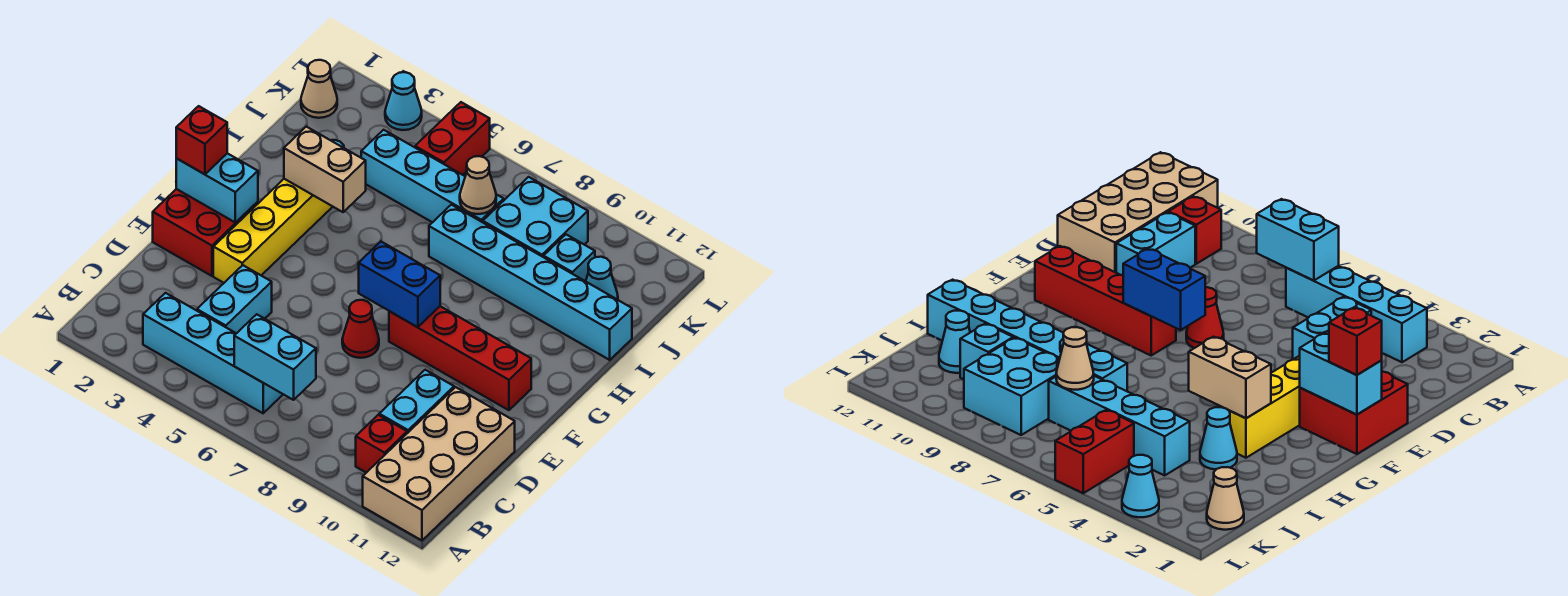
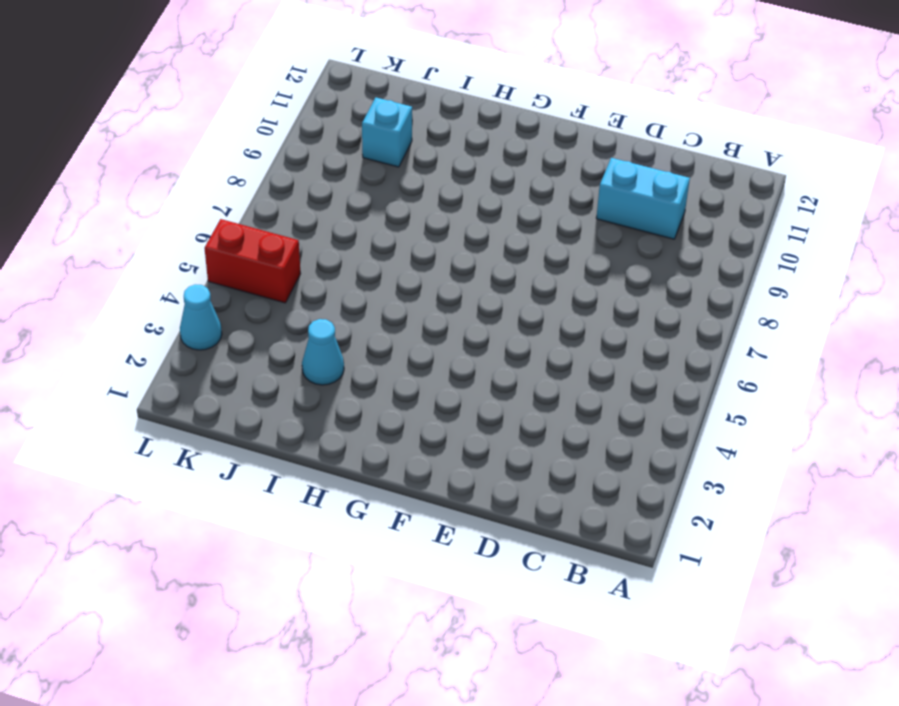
none -> tan brick A11:D12 level 1
none -> cyan brick B3:B6 level 1
none -> red brick B10 level 1

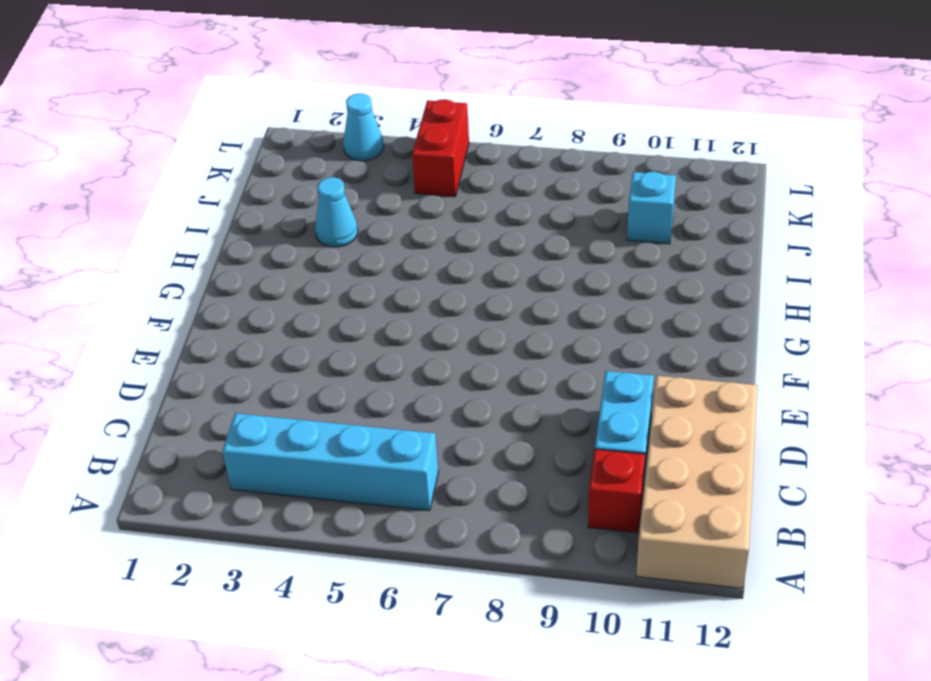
none -> cyan brick C4:D4 level 1
none -> red brick E1:F2 level 1
none -> yellow brick E3:H3 level 1

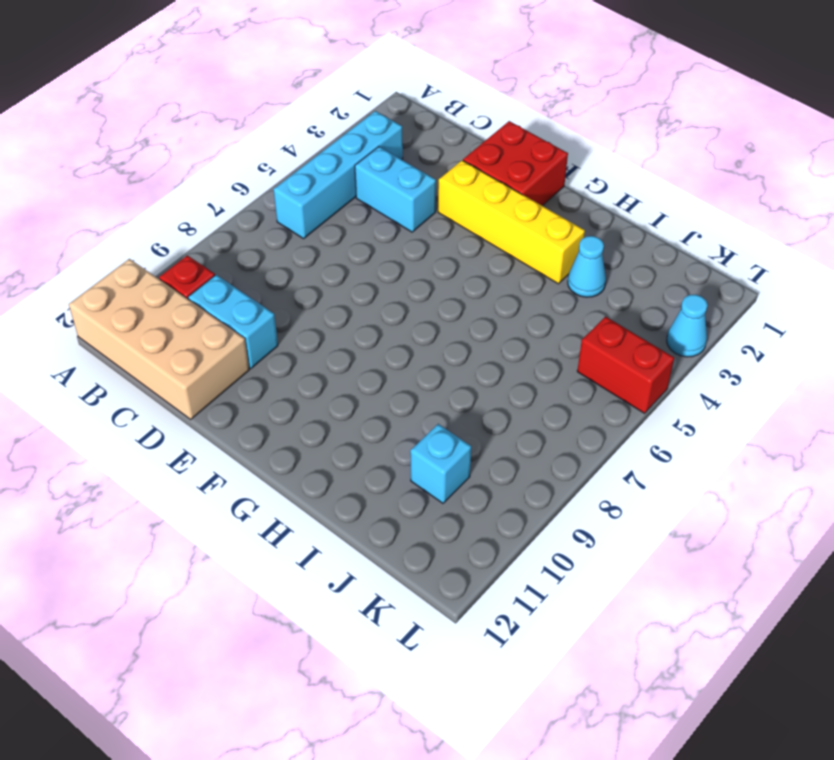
none -> red cone E7 level 1
none -> red brick F8:F11 level 1
none -> cyan brick I7:I12 level 1

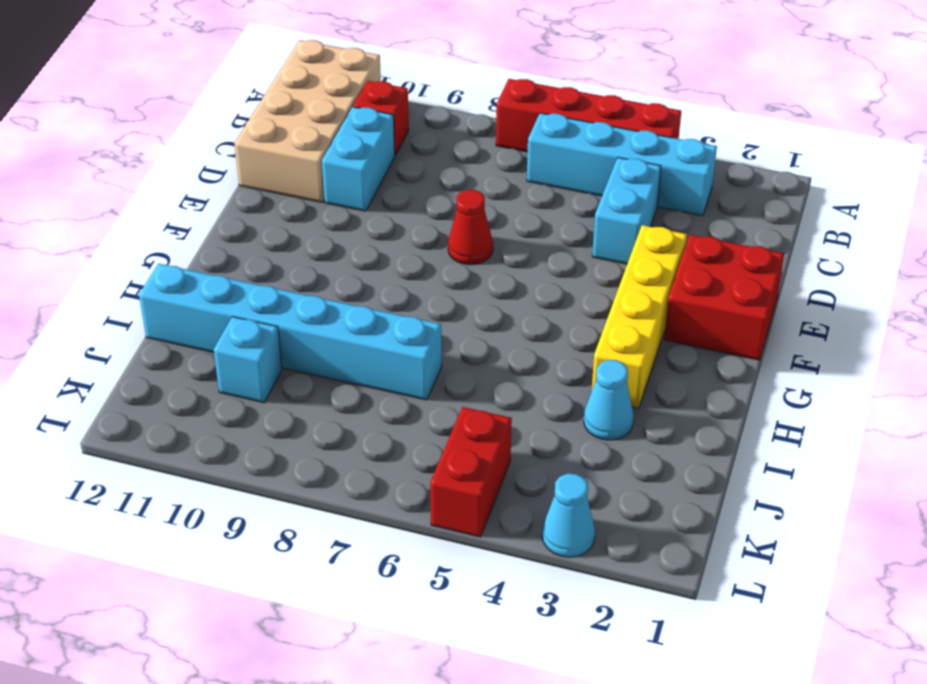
red brick A4:A7 level 1 -> red brick F8:F11 level 1
none -> cyan brick J4:J7 level 1
none -> cyan brick J8:K9 level 1
none -> cyan cone J11 level 1

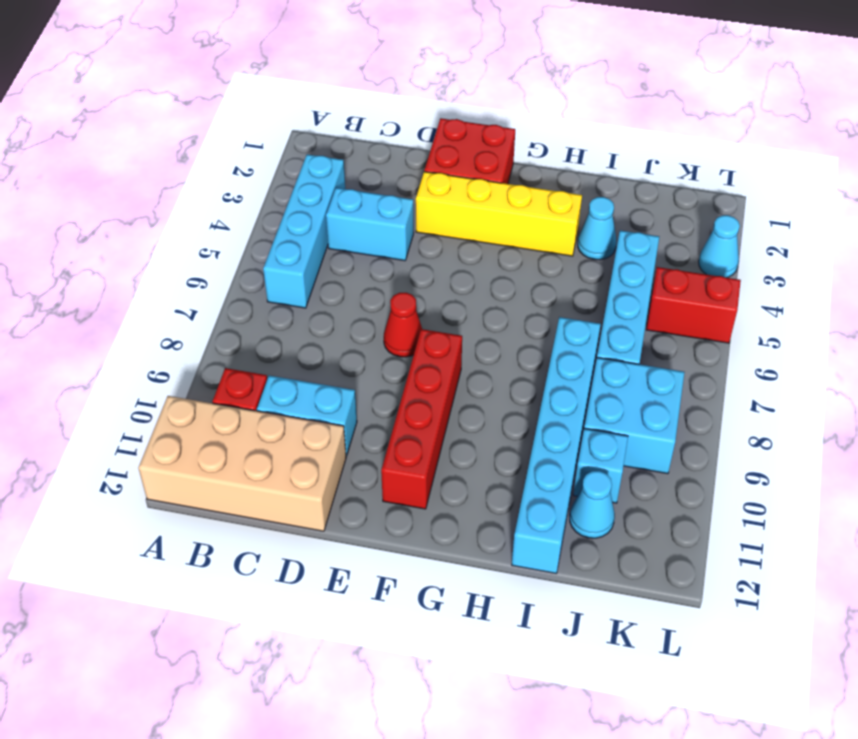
none -> tan cone K1 level 1
none -> cyan brick B6:B7 level 2
none -> cyan brick F1:F2 level 2

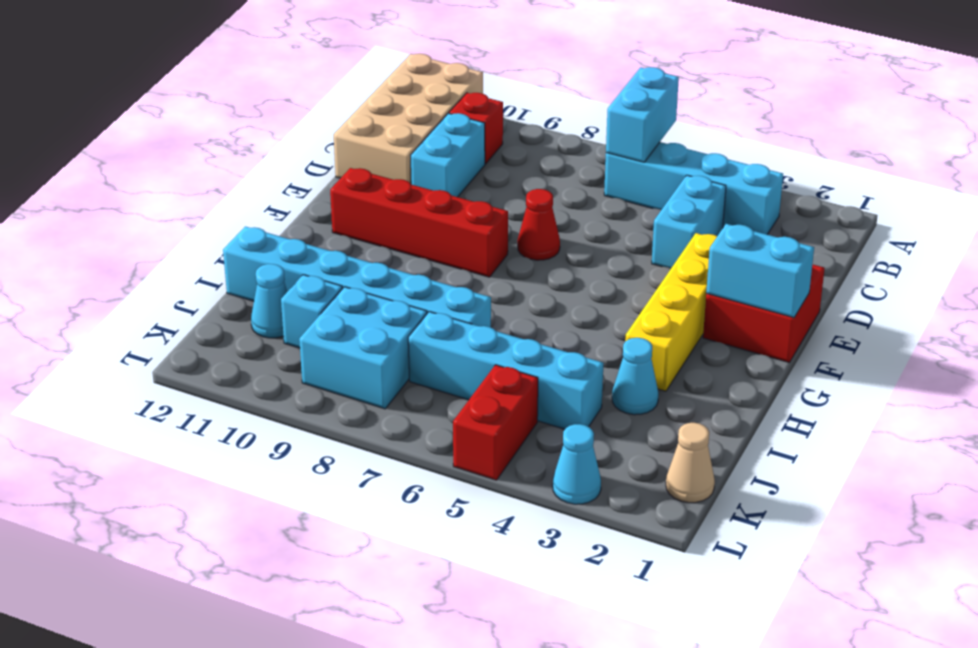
cyan brick A6:B6 level 2 -> cyan brick B6:B7 level 2
none -> blue brick F7:F8 level 2
none -> tan brick H3:H4 level 2
none -> tan cone J7 level 2

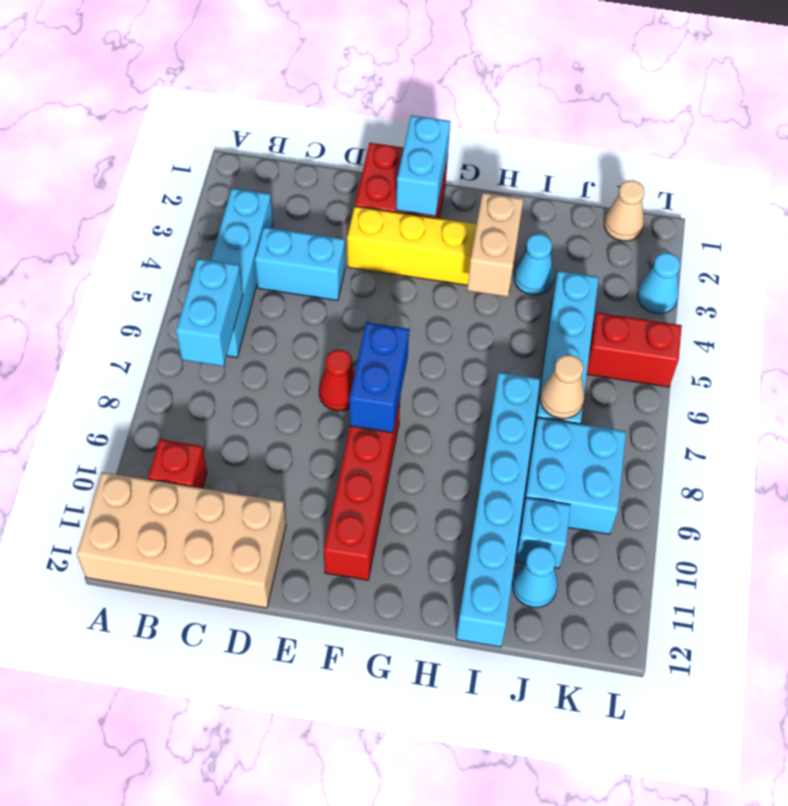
none -> cyan brick C10:D10 level 1
none -> red brick F1 level 3

